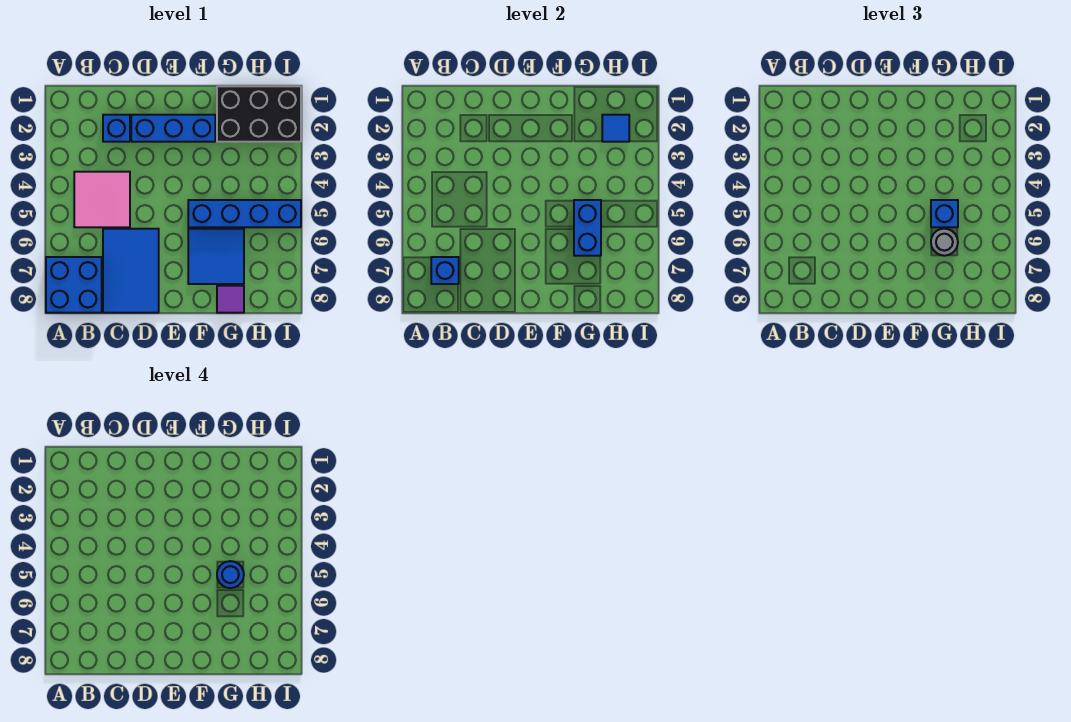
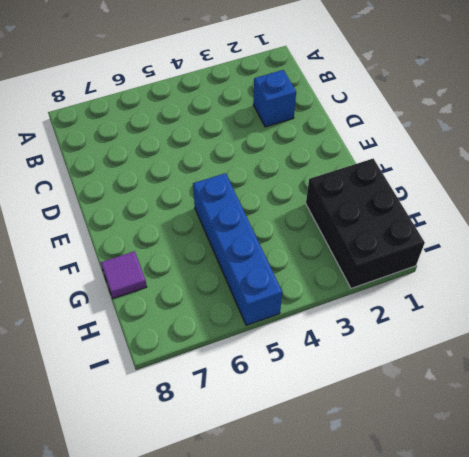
none -> blue brick A7:B8 level 1
none -> pink tile B4:C5 level 1
none -> blue tile C6:D8 level 1

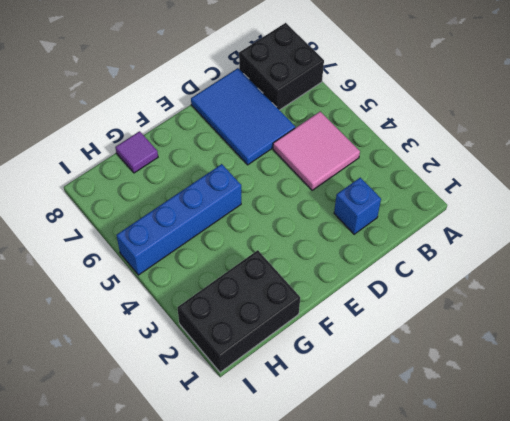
black brick A7:B8 level 1 -> blue brick A7:B8 level 1
none -> blue brick D2:F2 level 1
none -> blue tile F6:G7 level 1
none -> blue brick B7 level 2

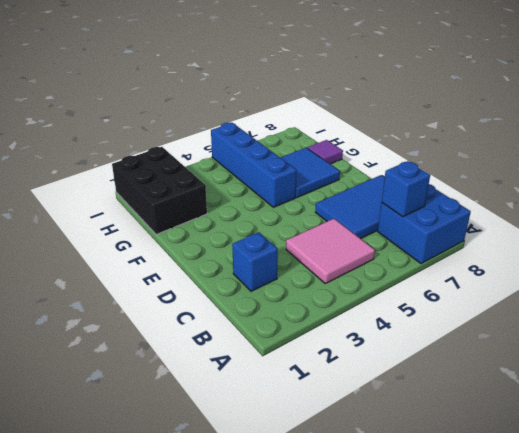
none -> blue brick D2:F2 level 1
none -> blue brick G5:G6 level 2
none -> blue tile H2 level 2

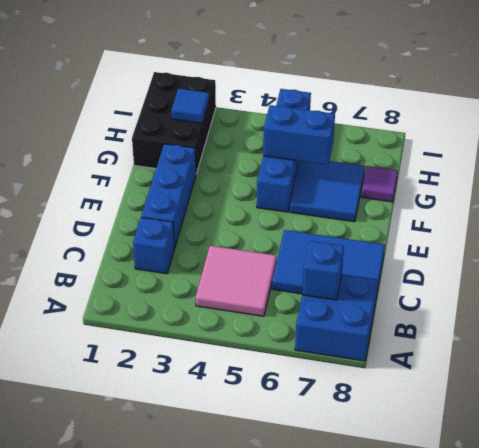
none -> blue brick G5 level 3
none -> grey round brick G6 level 3
none -> blue round brick G5 level 4

